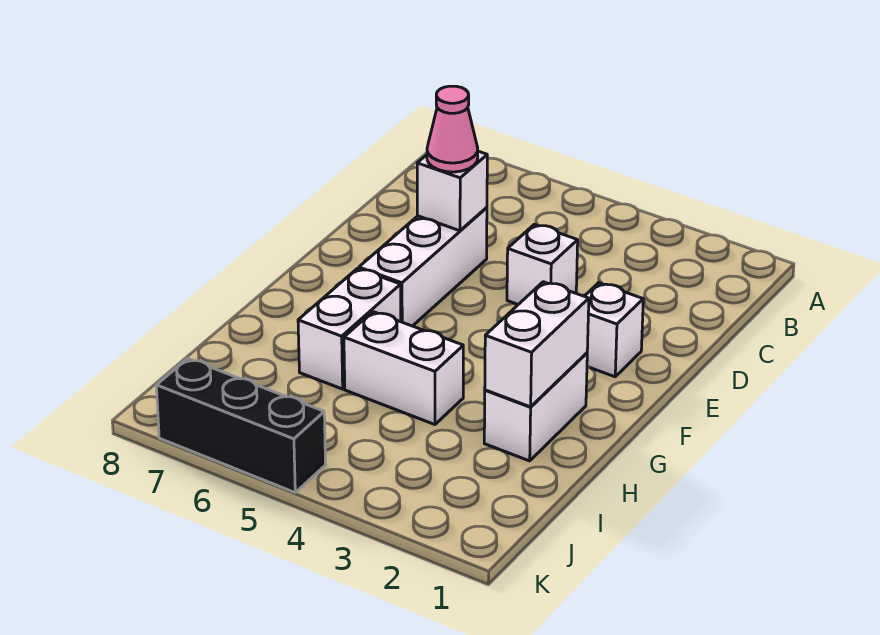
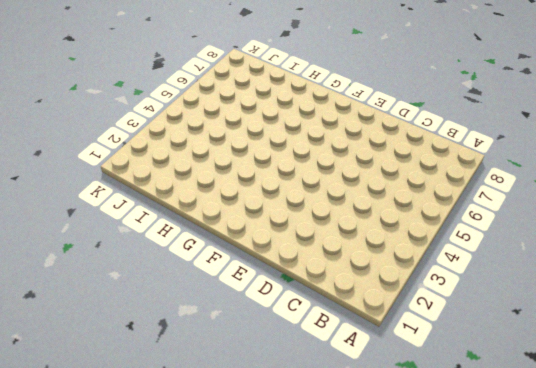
none -> white brick D4 level 1
none -> white brick D6:F6 level 1

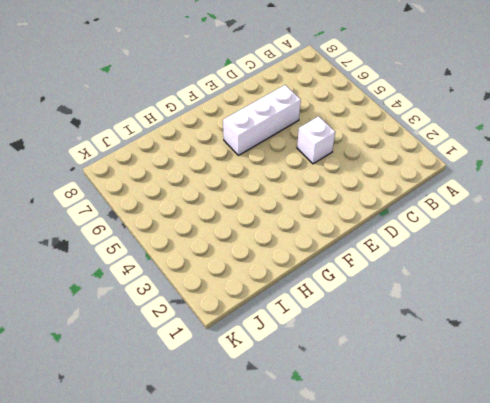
none -> white brick E2 level 1
none -> white brick G2:H2 level 1

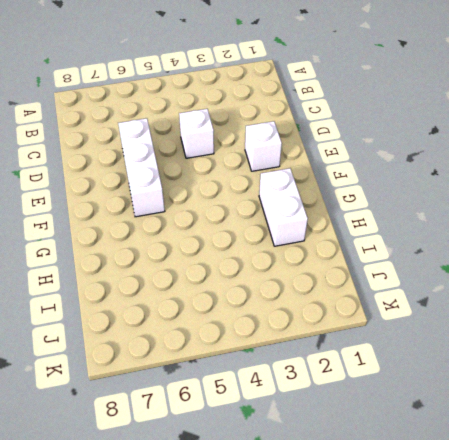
none -> white brick G6:H6 level 1
none -> white brick H4:H5 level 1

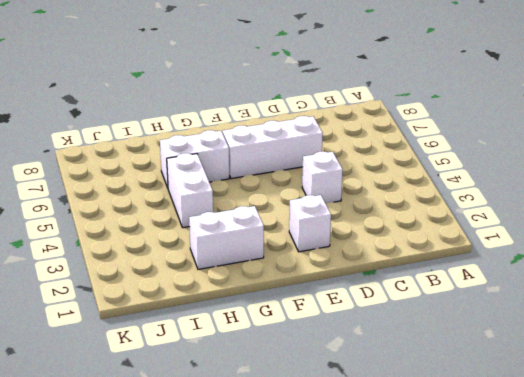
none -> black brick K5:K7 level 1
none -> white brick D6 level 2

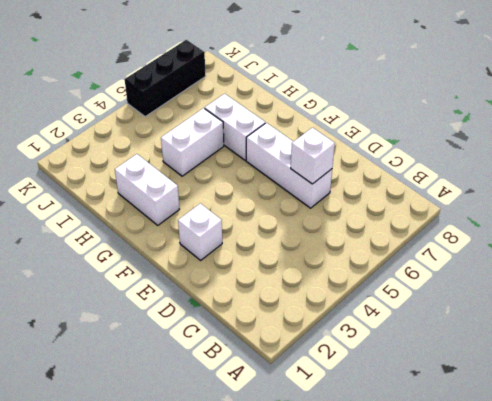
none -> white brick D4 level 1
none -> white brick G2:H2 level 2

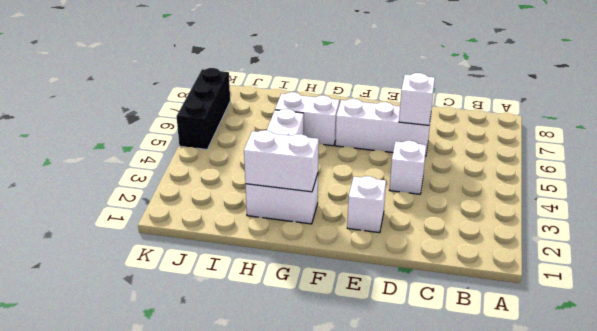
none -> pink cone D6 level 3

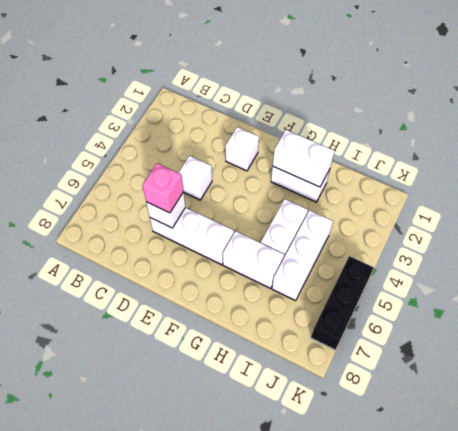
pink brick D6 level 3 -> pink cone D6 level 3
white brick I4:I6 level 1 -> none

